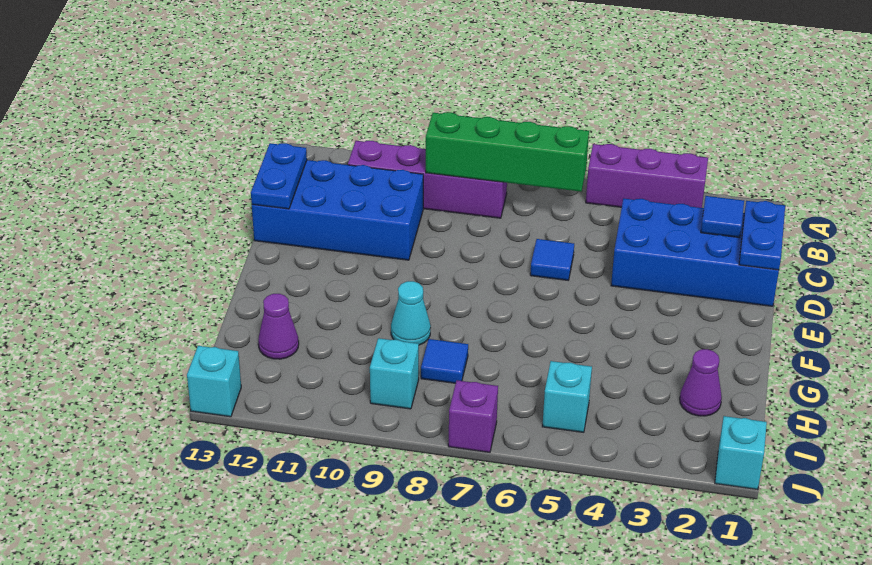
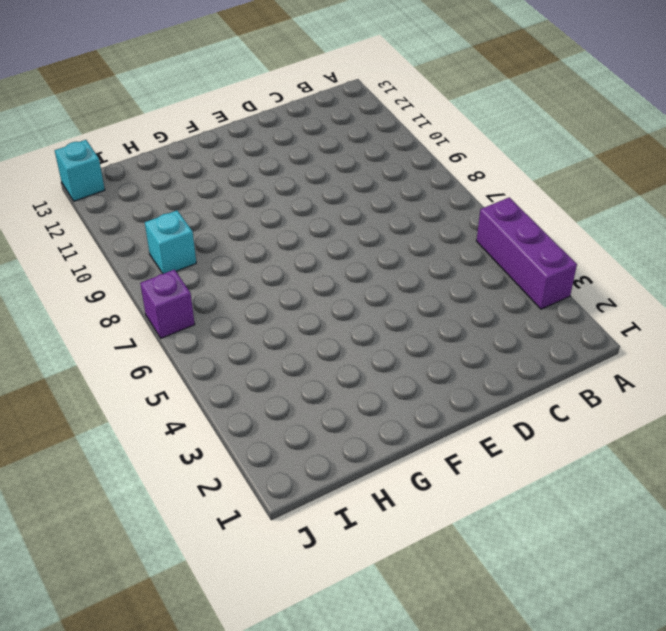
none -> purple brick B8:B11 level 1
none -> blue brick C1:D4 level 1
none -> blue brick C10:D13 level 1

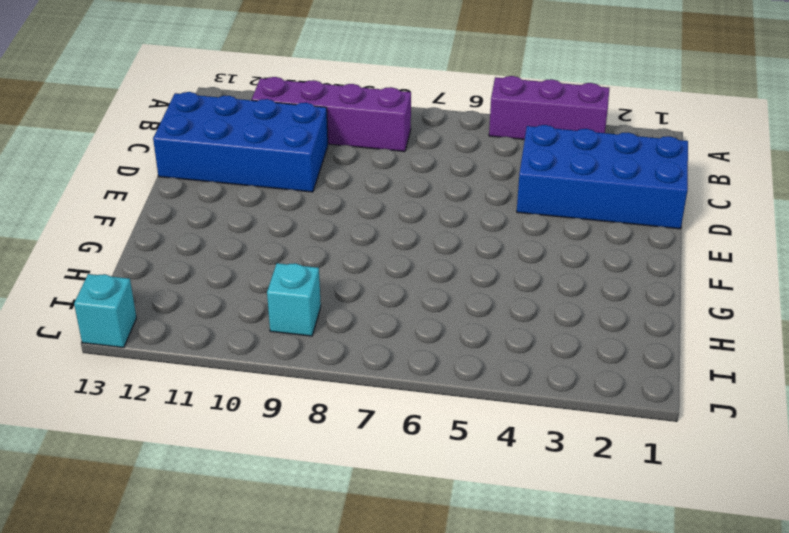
none -> blue tile D6 level 1
none -> cyan cone G9 level 1
none -> purple cone H2 level 1

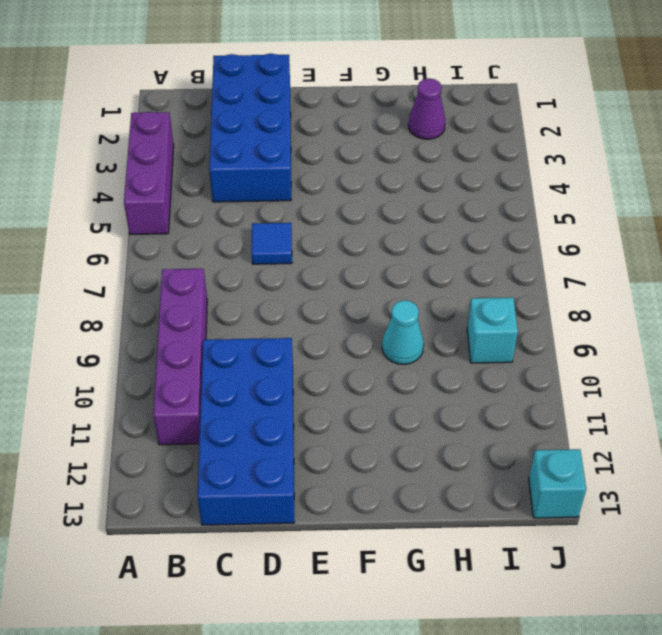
none -> blue tile H8 level 1
none -> purple cone H12 level 1
none -> cyan brick I5 level 1

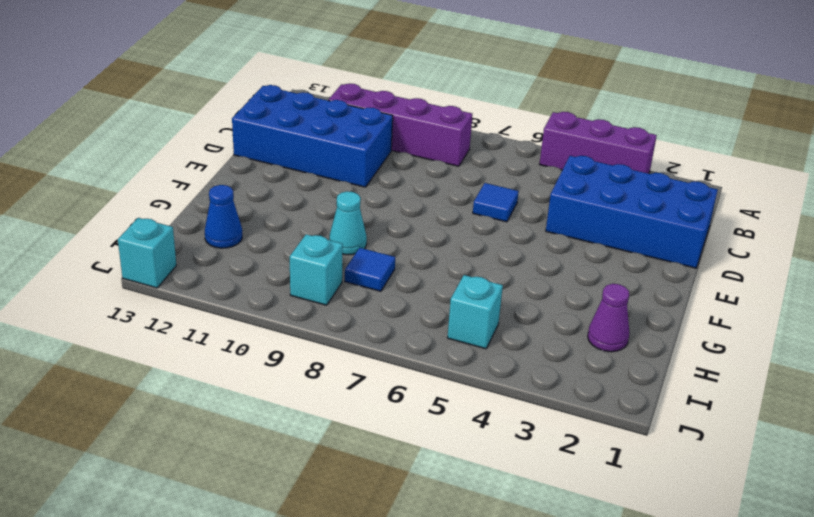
blue cone H12 level 1 -> purple cone H12 level 1
none -> cyan brick J1 level 1
none -> purple brick J7 level 1
none -> green brick B6:B9 level 2

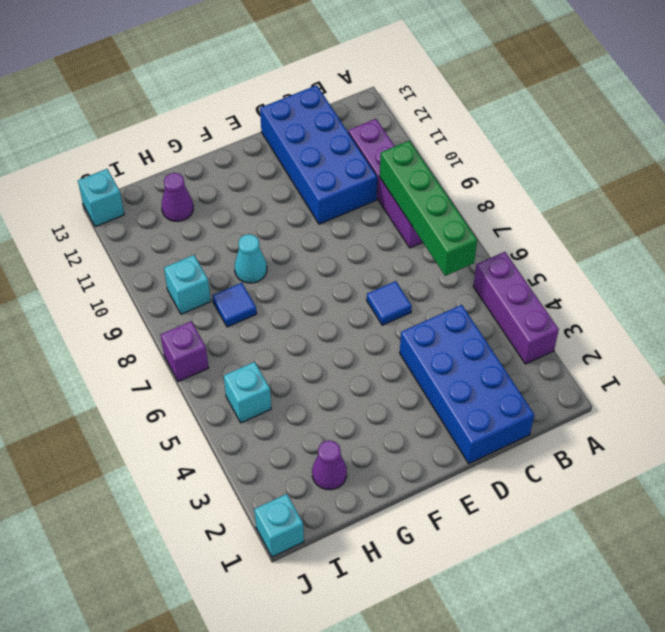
none -> blue plate C1:D1 level 2
none -> blue tile C2 level 2
none -> blue plate C13:D13 level 2

